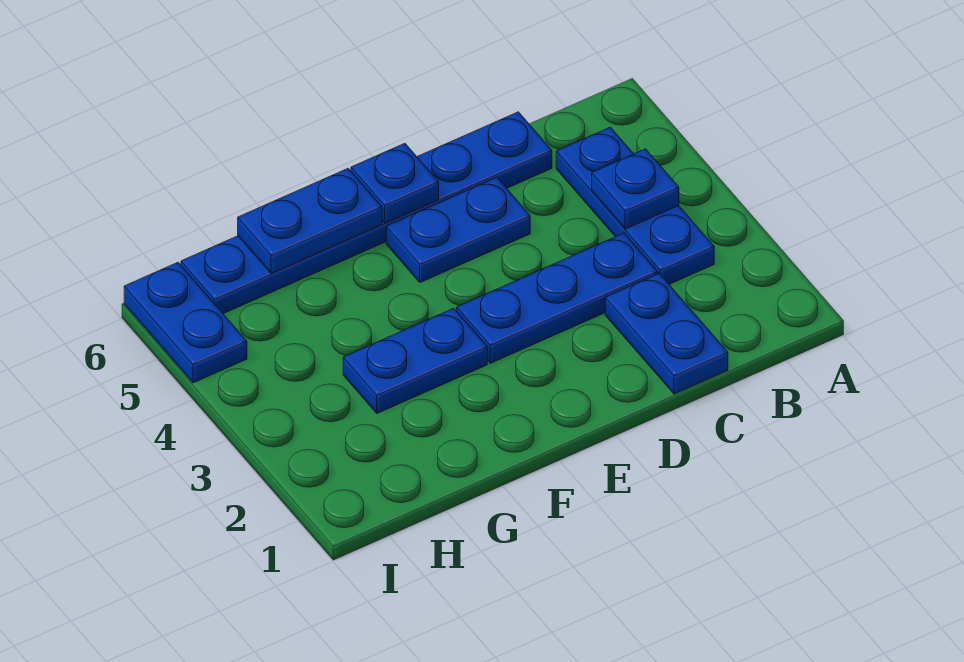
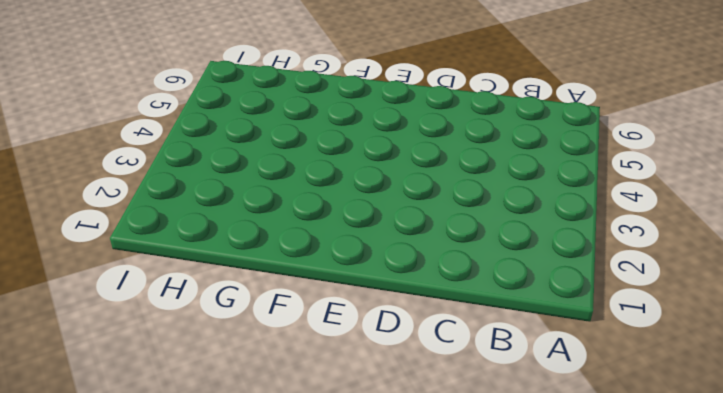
none -> blue plate B3:B5 level 1
none -> blue plate C1:C2 level 1

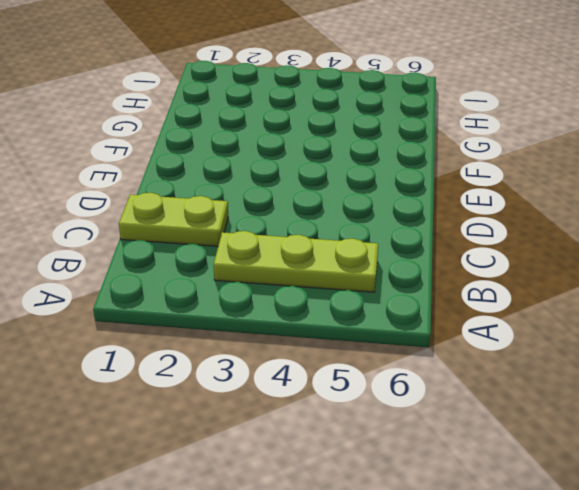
lime plate B3:B5 level 1 -> blue plate B3:B5 level 1
lime plate C1:C2 level 1 -> blue plate C1:C2 level 1
none -> blue plate C3:E3 level 1
none -> blue plate C6:H6 level 1

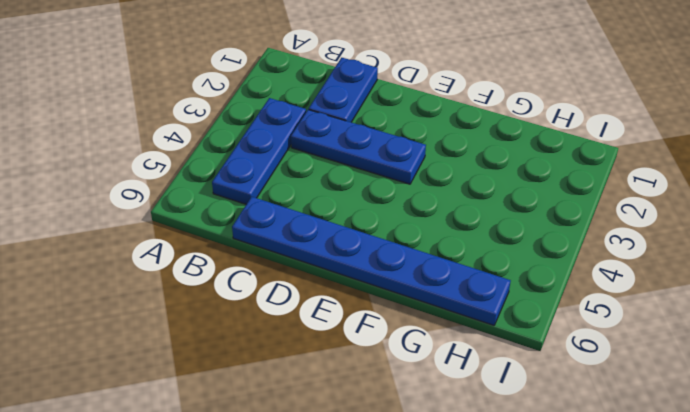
none -> blue plate D5:E5 level 1
none -> blue plate F3:G3 level 1

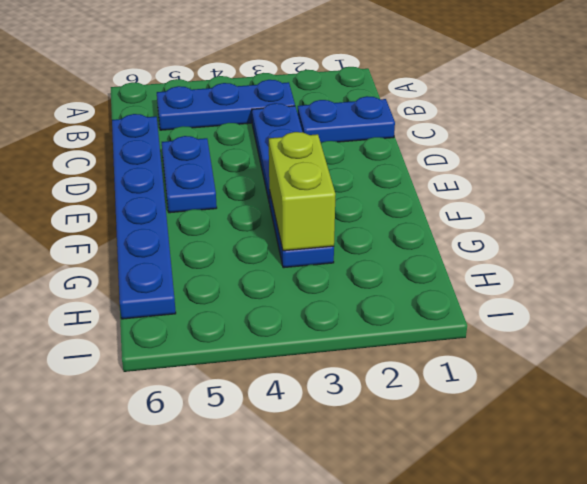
lime brick F3:G3 level 2 -> none
none -> blue plate I5:I6 level 1
none -> blue plate B4 level 2

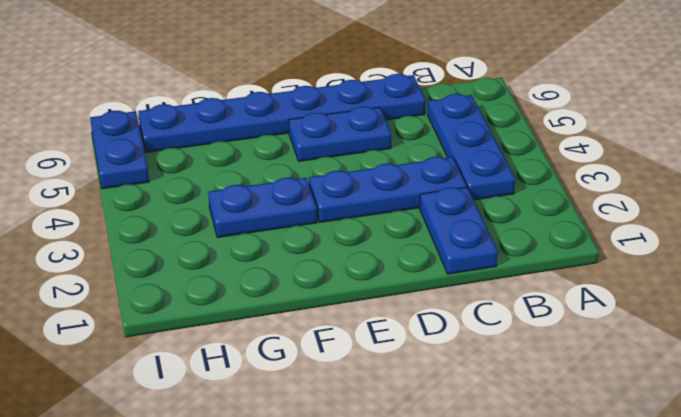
none -> blue plate B4 level 2
none -> blue plate E6 level 2

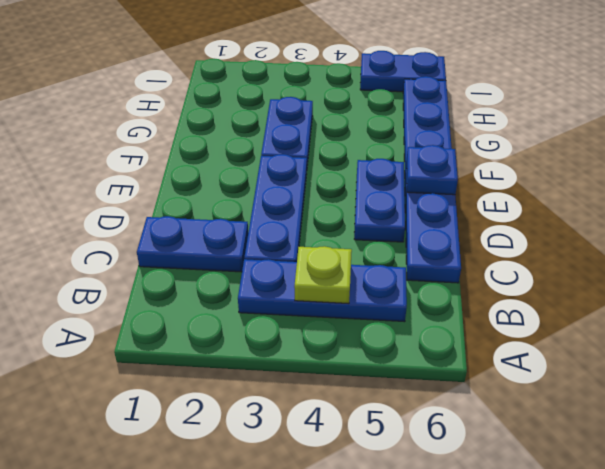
lime plate B4 level 2 -> blue plate B4 level 2
none -> blue plate F6:G6 level 2

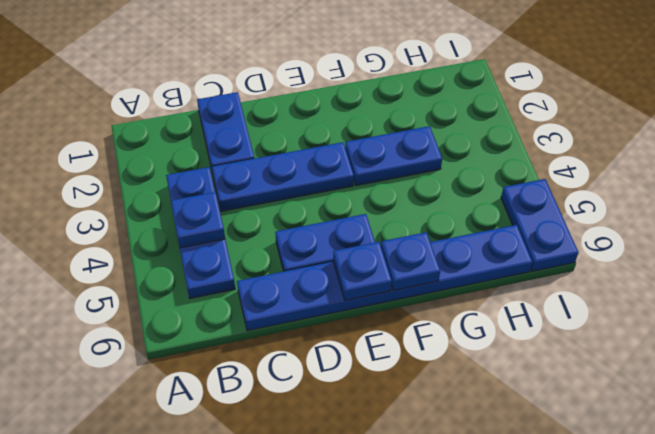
blue plate F6 level 2 -> blue plate F6:G6 level 2

